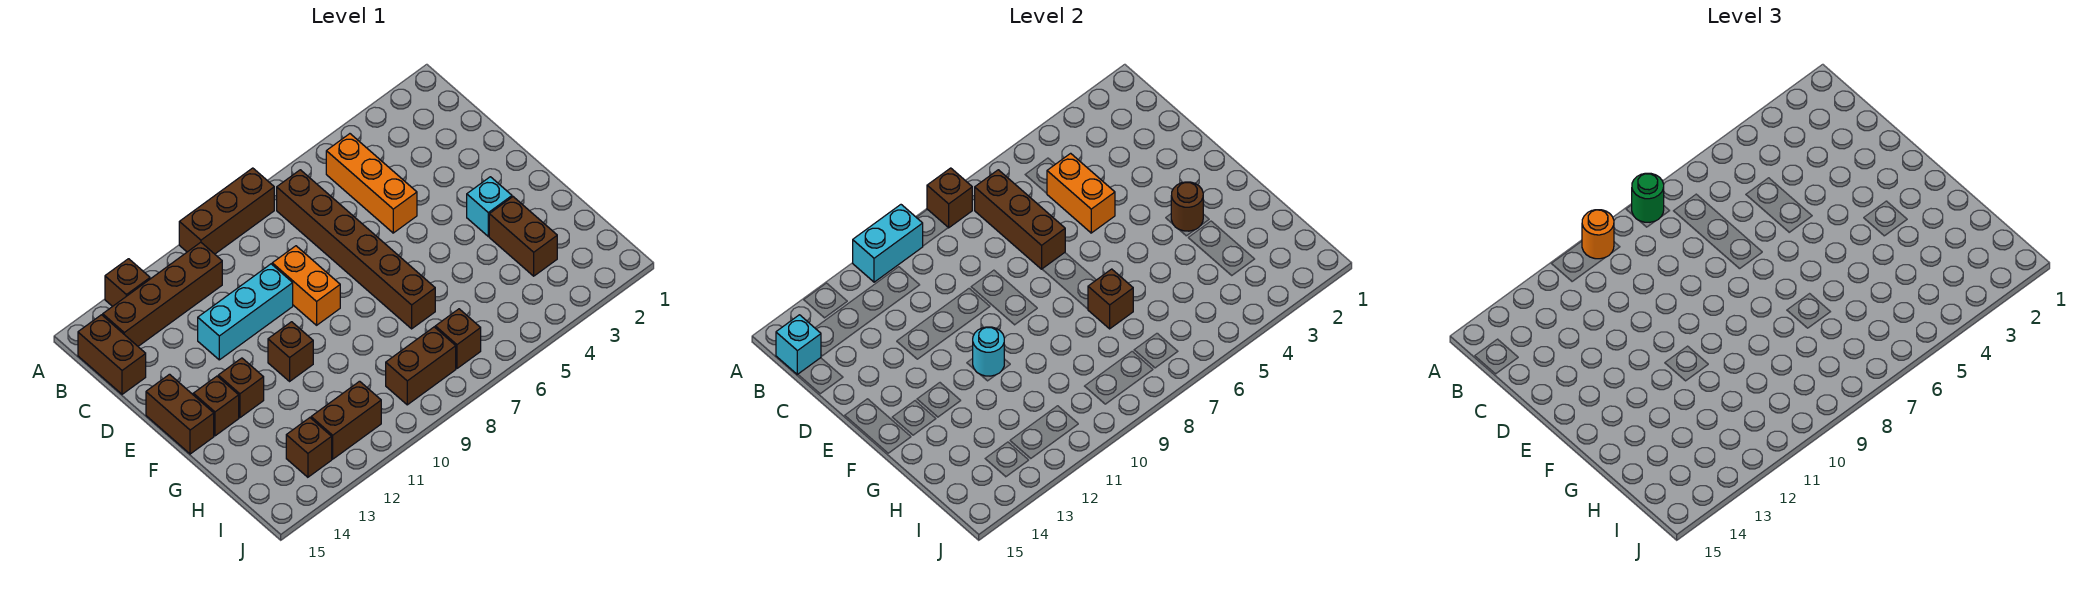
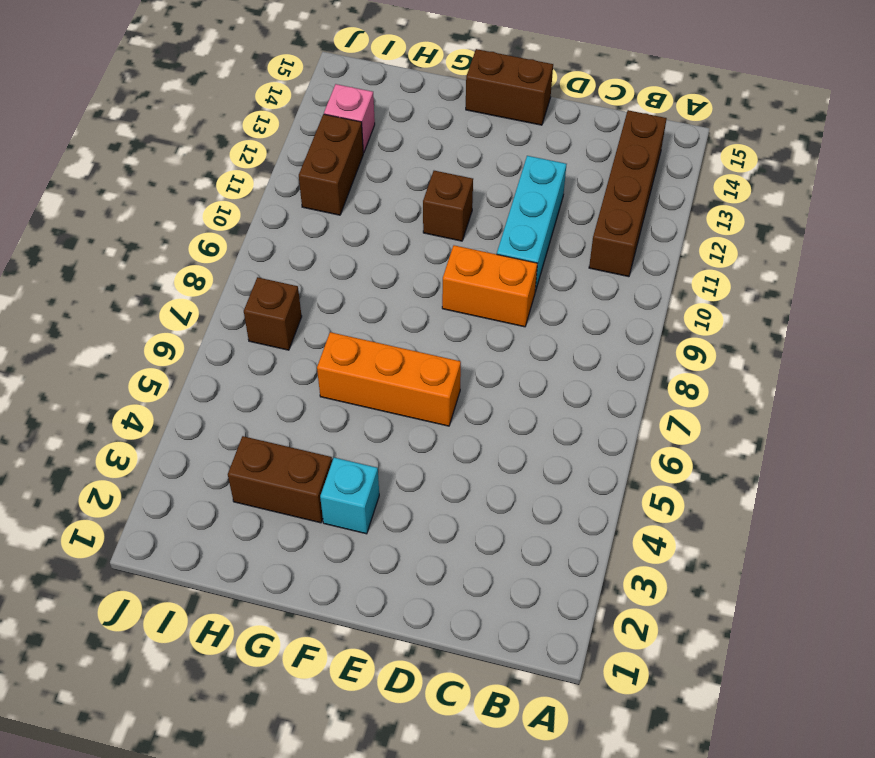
orange brick E6:G6 level 1 -> orange brick B5:D5 level 1
pink brick I13 level 1 -> brown brick I13 level 1
none -> brown brick A8:A10 level 1
none -> brown brick A13 level 1
none -> brown brick B7:G7 level 1

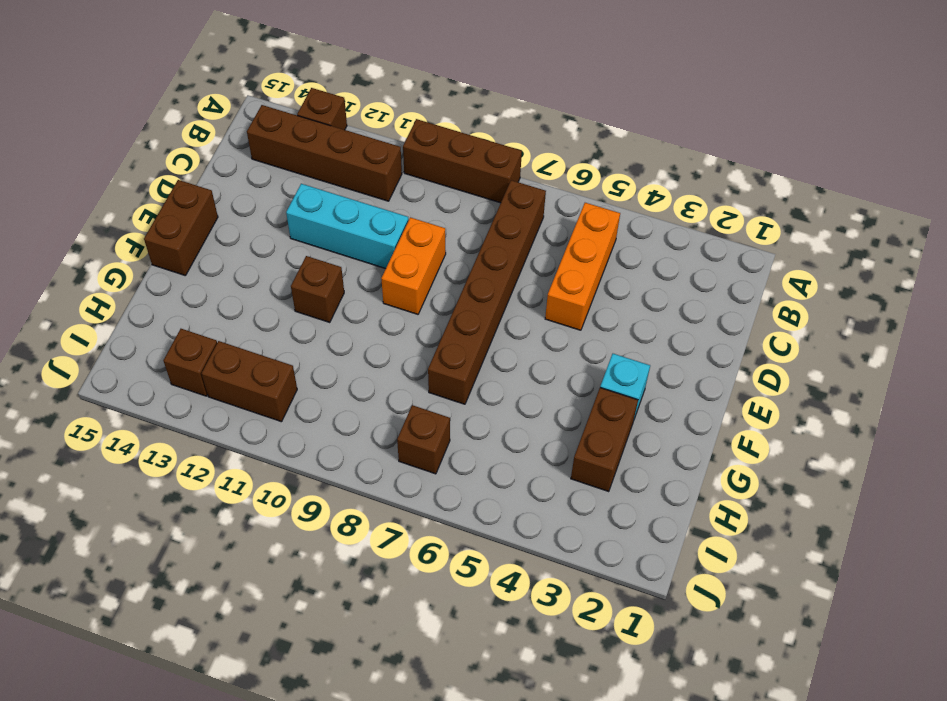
none -> brown brick B15:C15 level 1
none -> brown brick F13 level 1
none -> brown brick F14 level 1

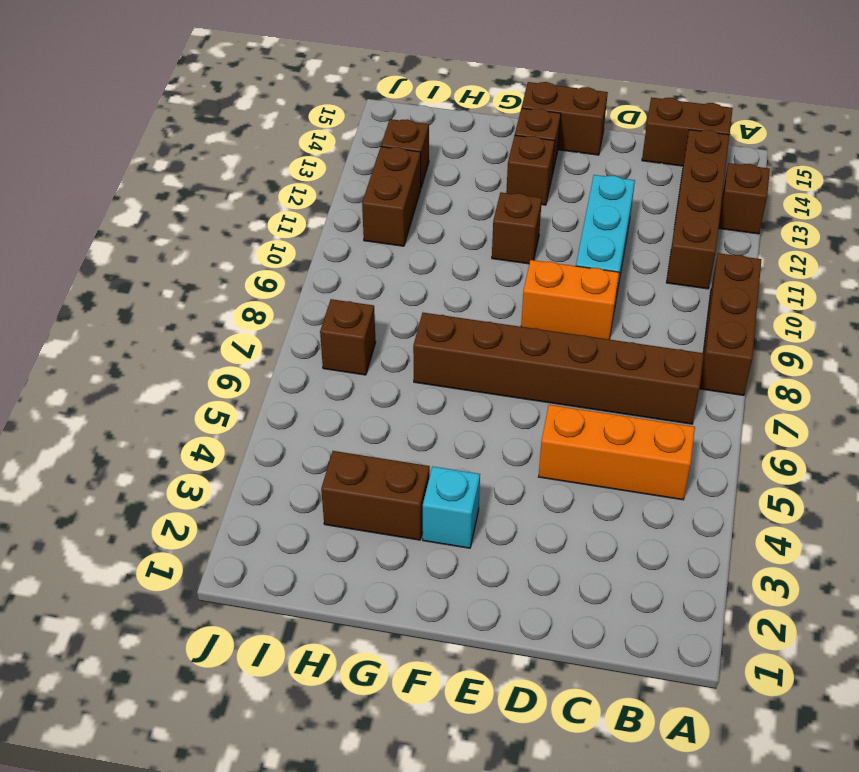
none -> brown brick I8:I9 level 1
none -> brown brick A8 level 2
none -> cyan brick A10:A11 level 2

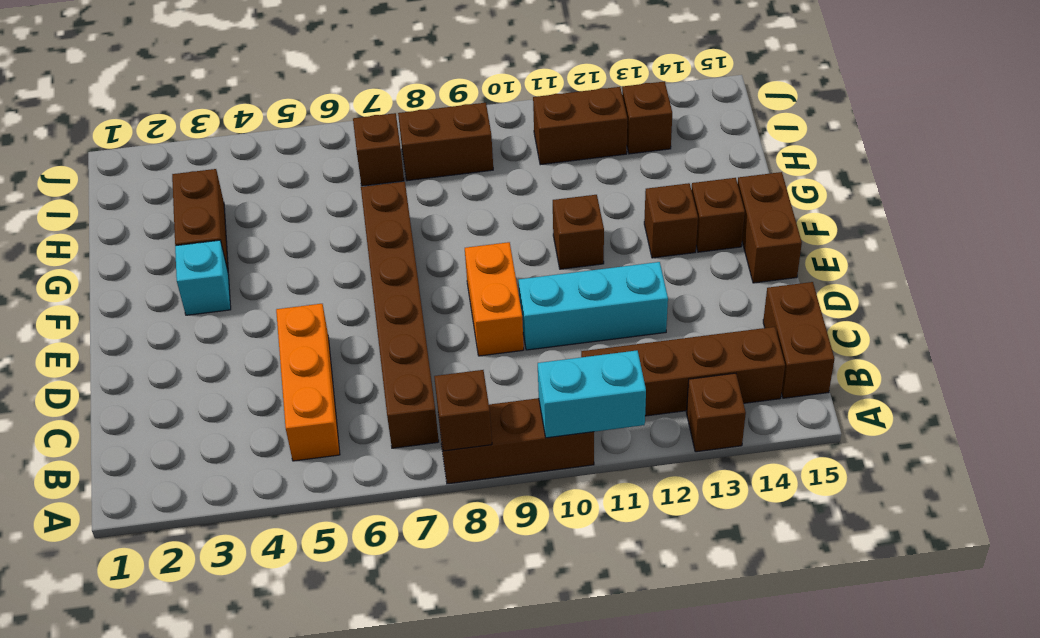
none -> brown brick B7:D7 level 2
none -> cyan brick B15 level 2
none -> orange brick C5:D5 level 2

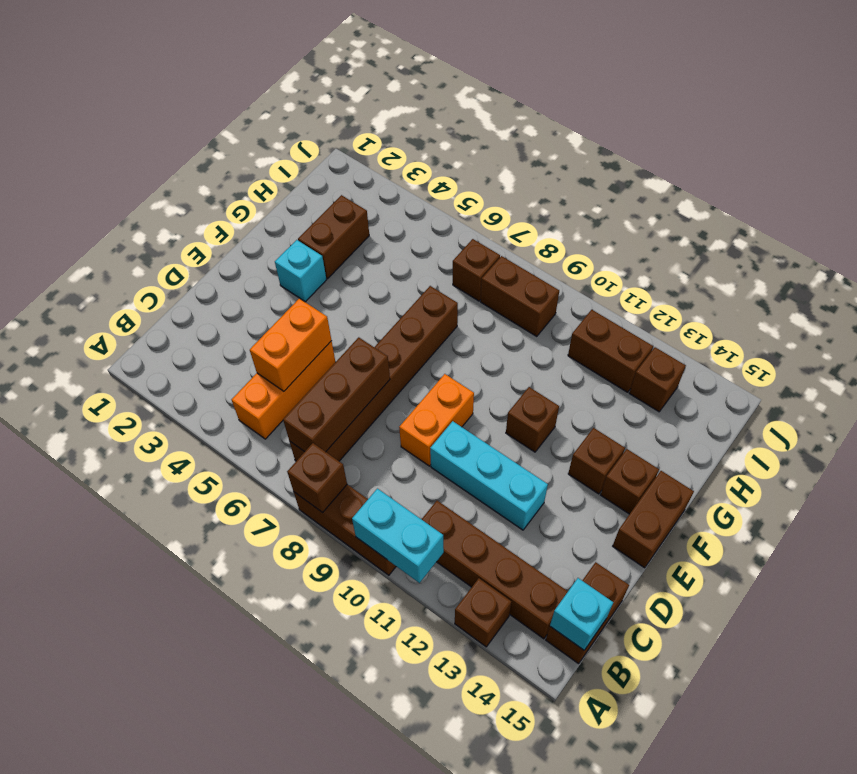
none -> brown round brick F3 level 2
none -> cyan round brick F11 level 2
none -> brown brick G7 level 2

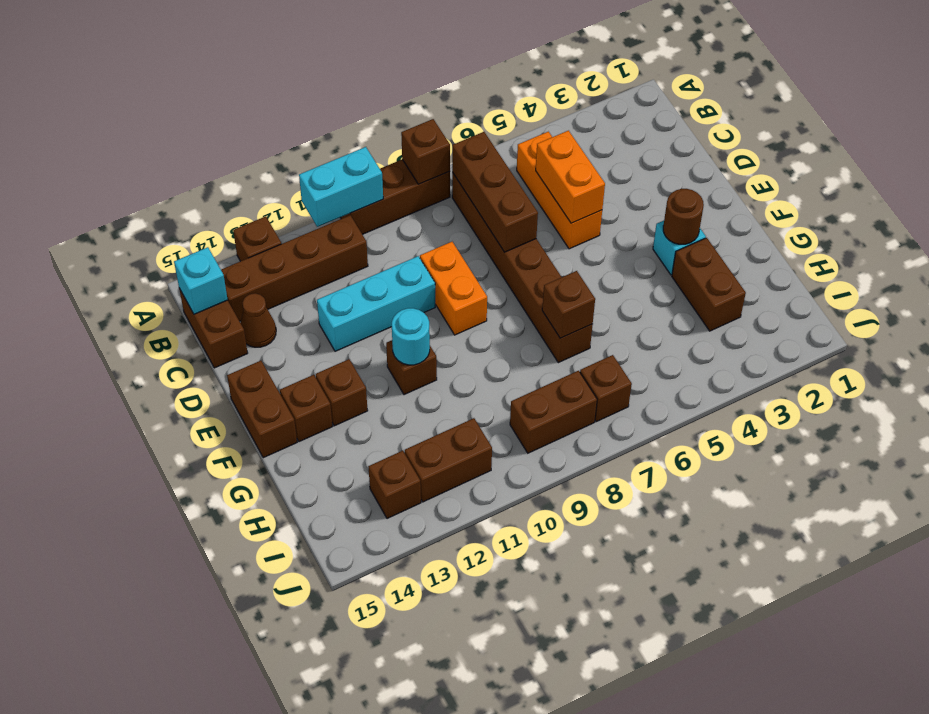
brown cone C14 level 1 -> none
none -> green round brick A8 level 3
none -> orange round brick A10 level 3

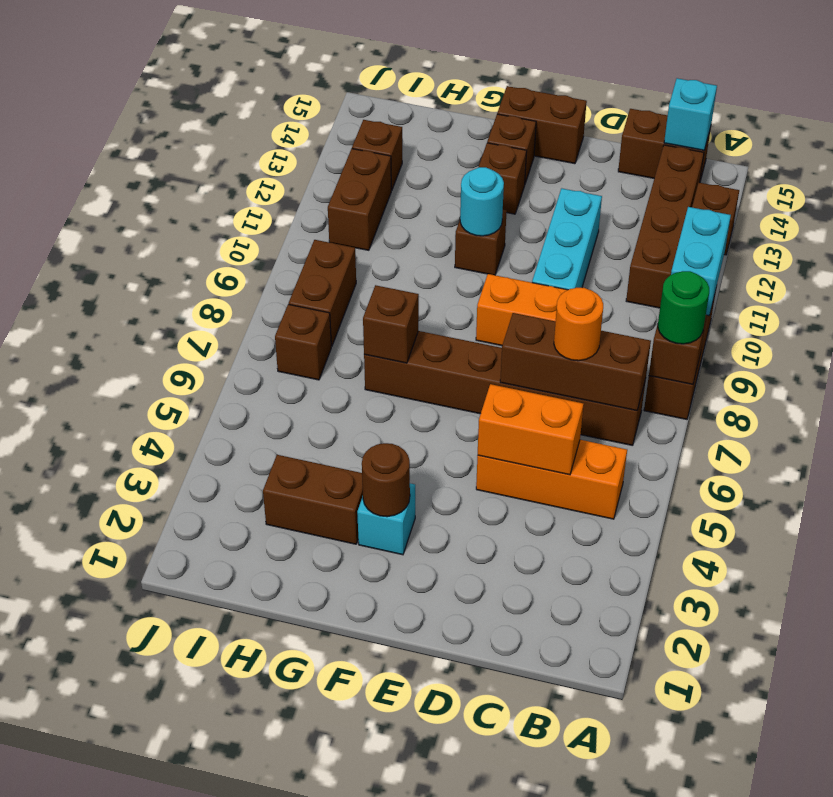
orange round brick C7 level 3 -> orange round brick A10 level 3

